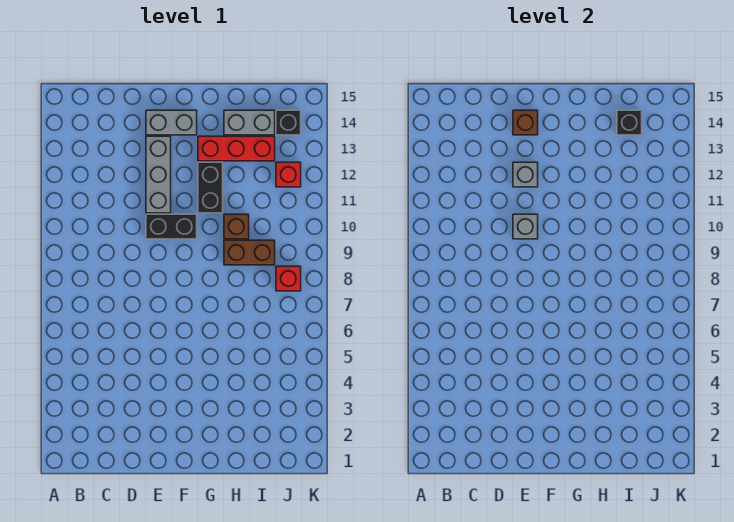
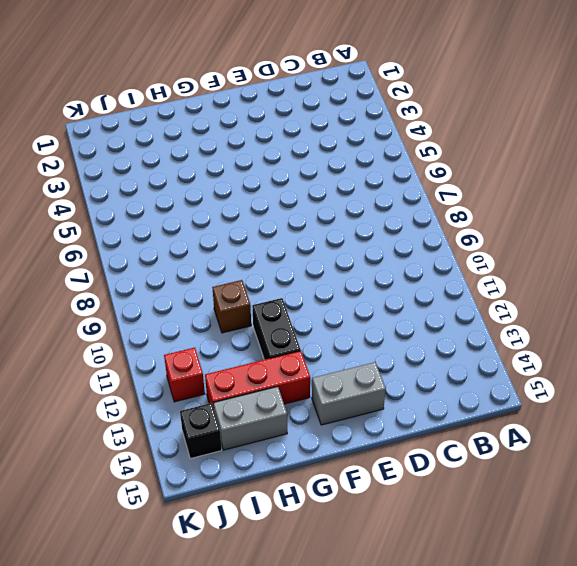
none -> black brick E10:F10 level 1
none -> grey brick E11:E13 level 1
none -> brown brick H9:I9 level 1

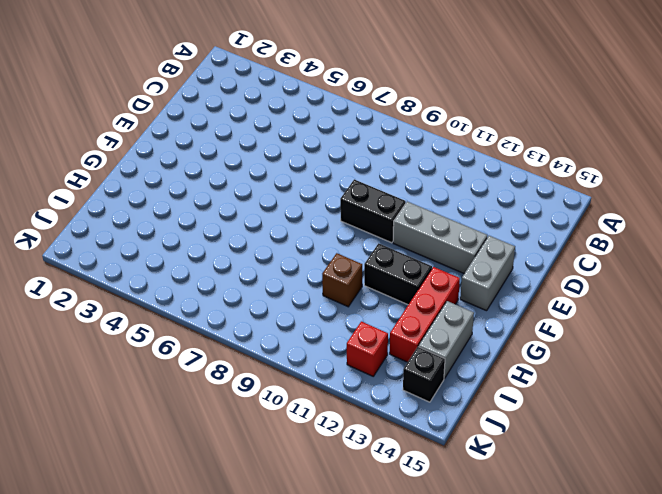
black brick E9:E10 level 1 -> black brick E10:F10 level 1
none -> brown brick H9:I9 level 1
none -> red brick J8 level 1
none -> grey brick E10 level 2

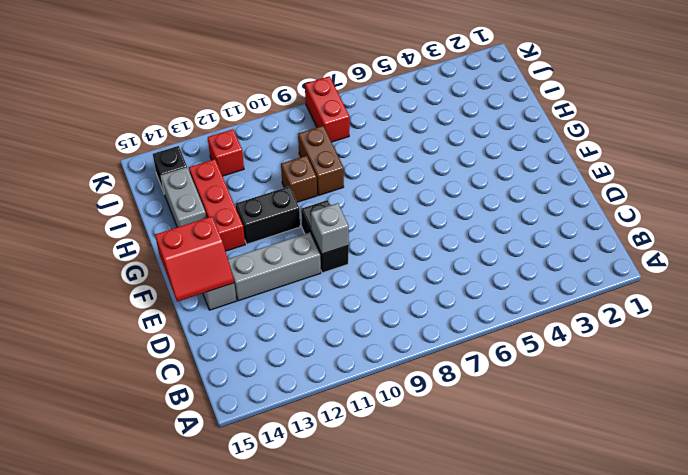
red slope E14:F15 level 2 top F -> brown brick E14 level 2
red brick J8:K8 level 1 -> red brick J8 level 1
none -> grey brick E12 level 2
none -> black brick I14 level 2

